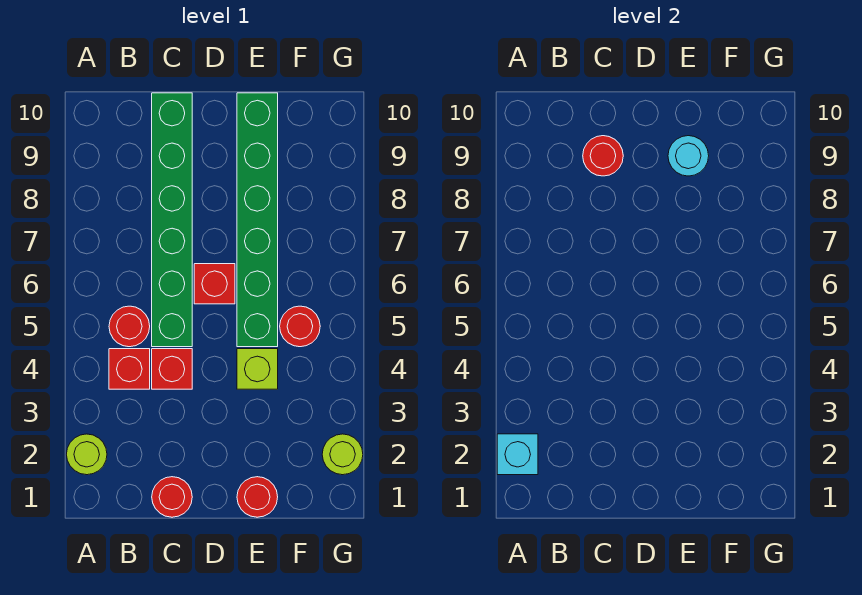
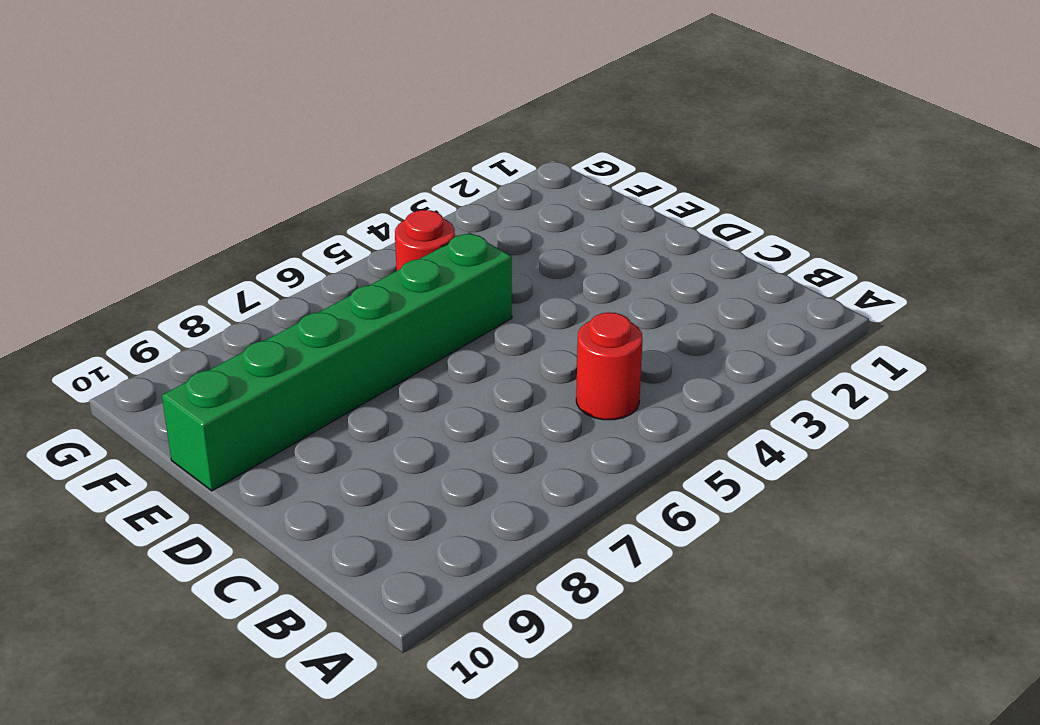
none -> lime round brick A2 level 1
none -> red brick B4 level 1
none -> red round brick C1 level 1

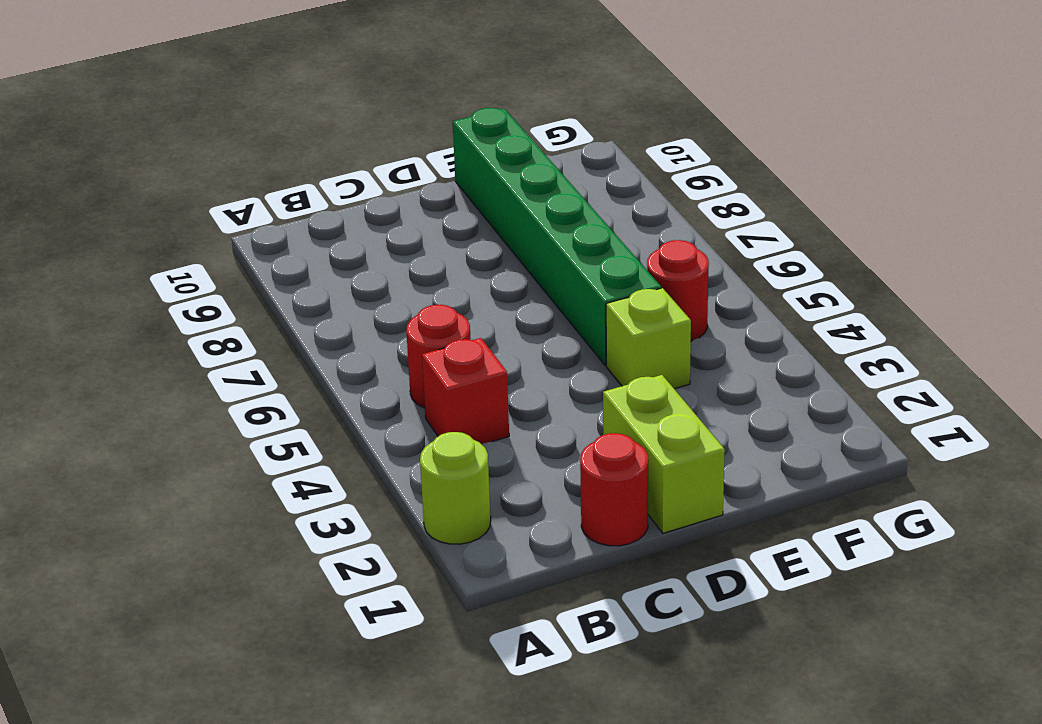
lime brick D1:D2 level 1 -> none
none -> red brick C4 level 1
none -> green brick C5:C10 level 1
none -> red brick D6 level 1

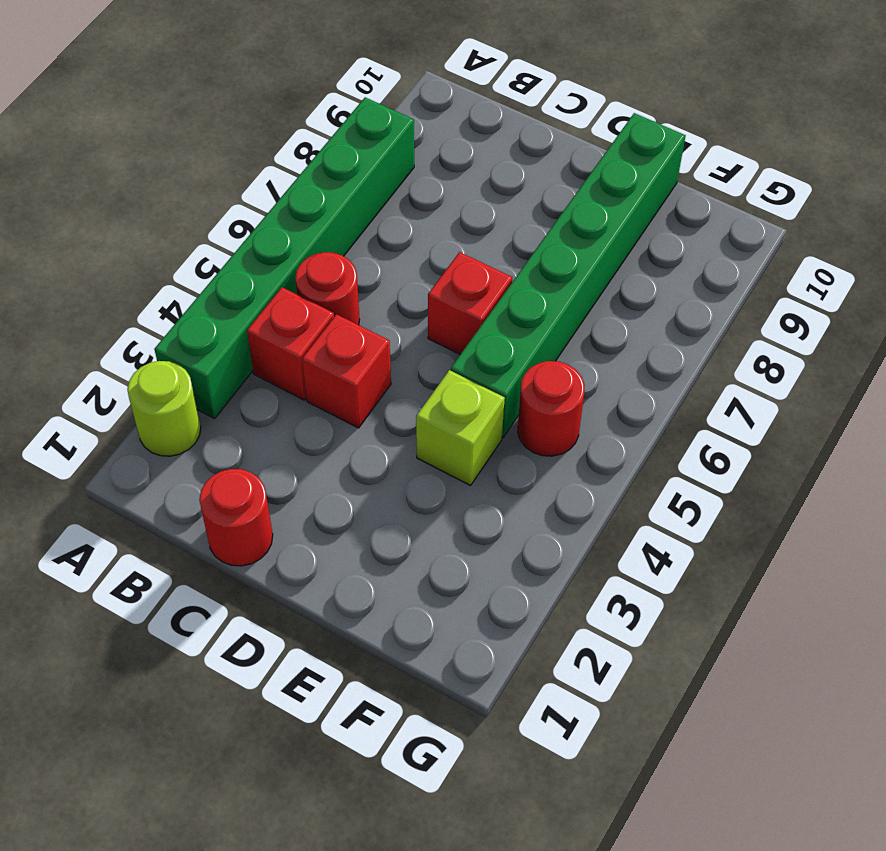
green brick A3:A8 level 1 -> green brick C5:C10 level 1
none -> red round brick E1 level 1
none -> lime round brick G2 level 1
none -> cyan brick A2 level 2

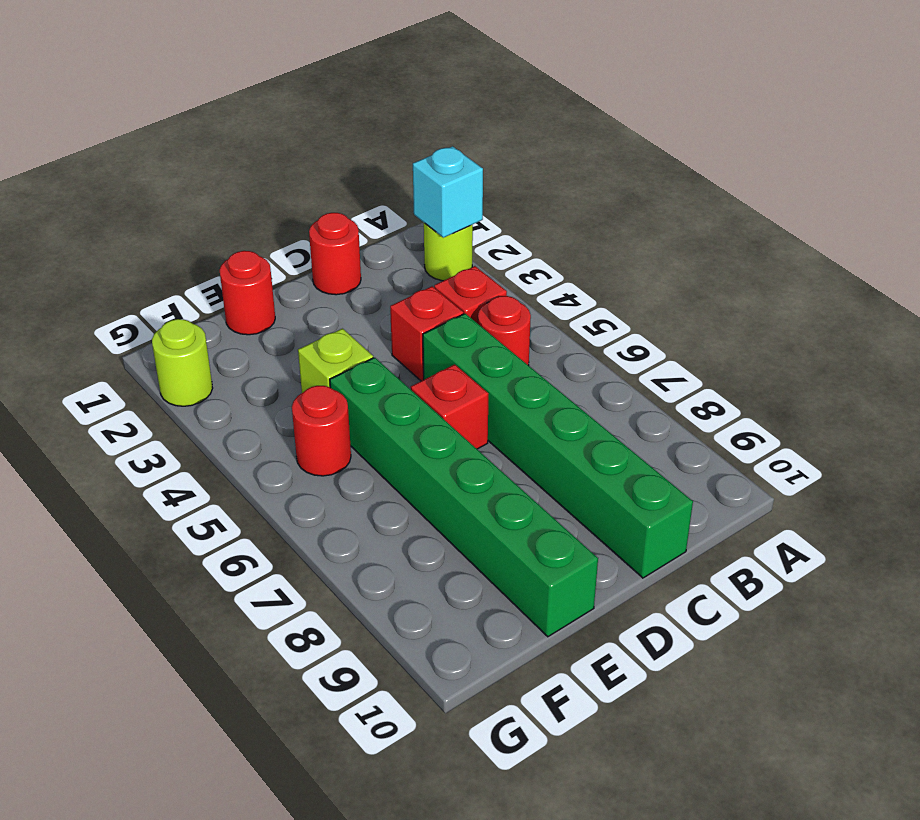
none -> red round brick C9 level 2
none -> cyan round brick E9 level 2

